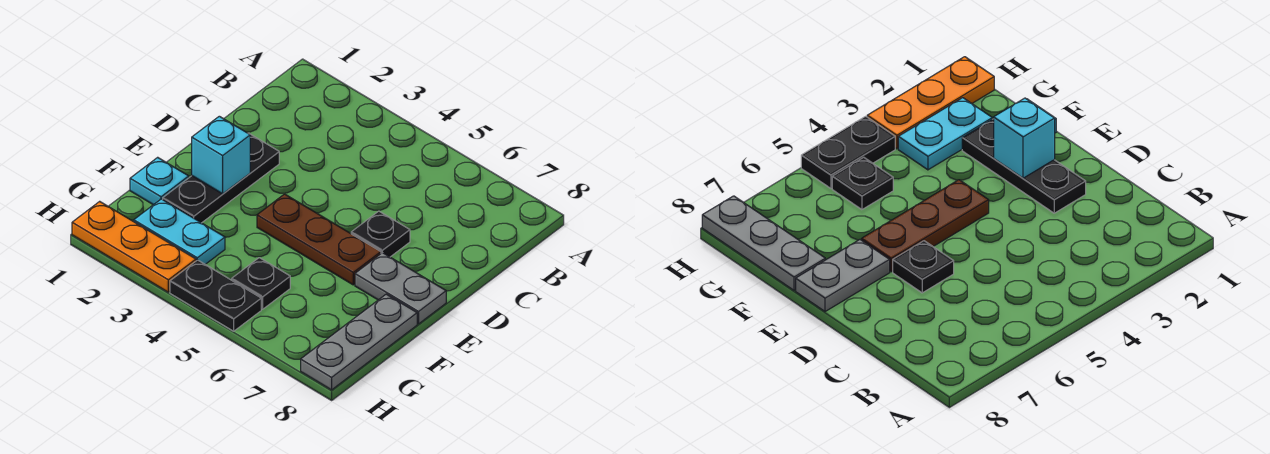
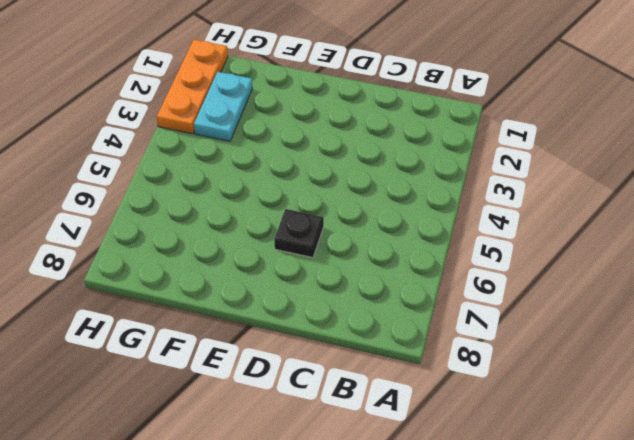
none -> black plate D2:F2 level 1
none -> brown plate E4:E6 level 1

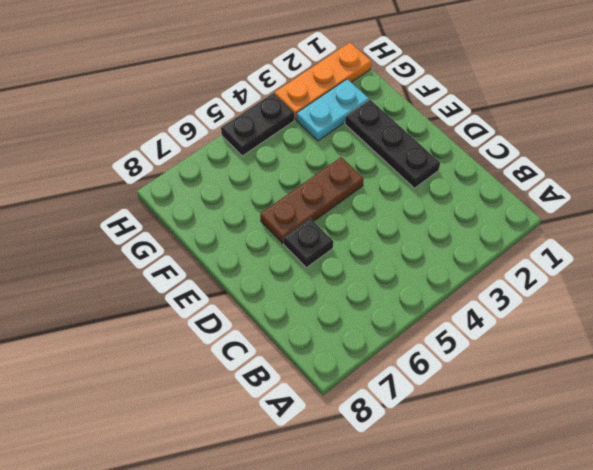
none -> grey plate E7:E8 level 1
none -> cyan plate F1 level 1

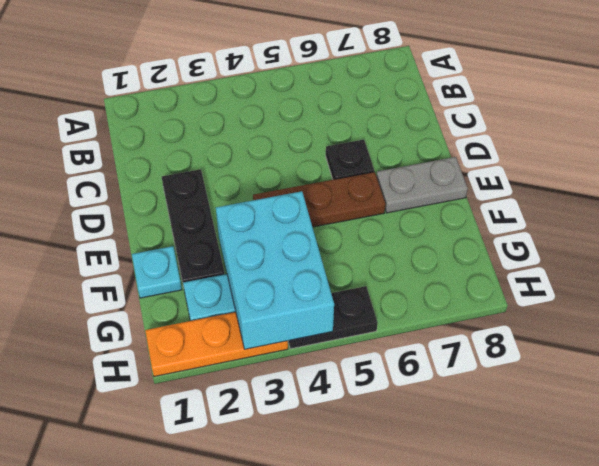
cyan brick F3:H4 level 2 -> none
none -> grey plate F8:H8 level 1
none -> black plate G5 level 1

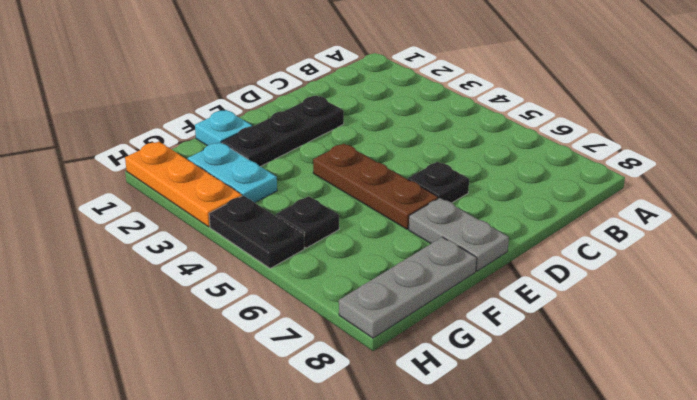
none -> cyan brick E2 level 2

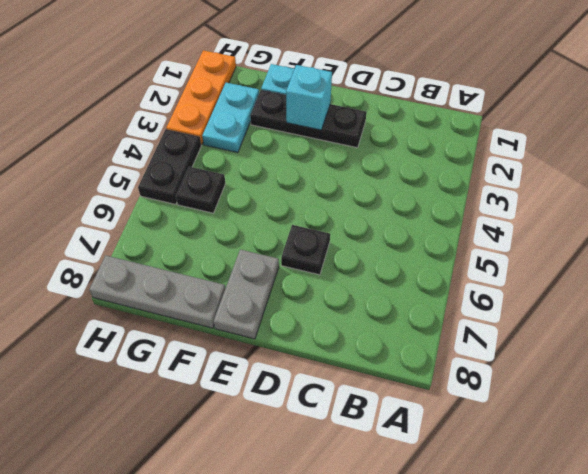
none -> brown plate E4:E6 level 1

